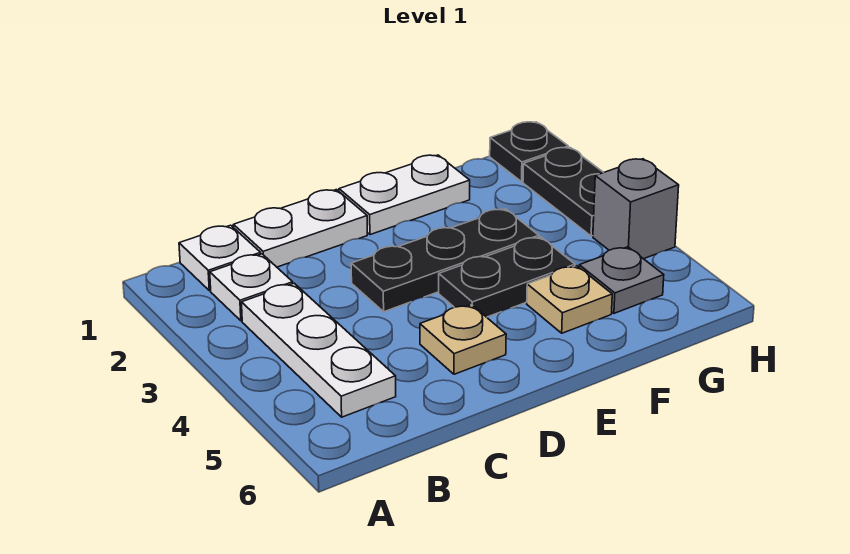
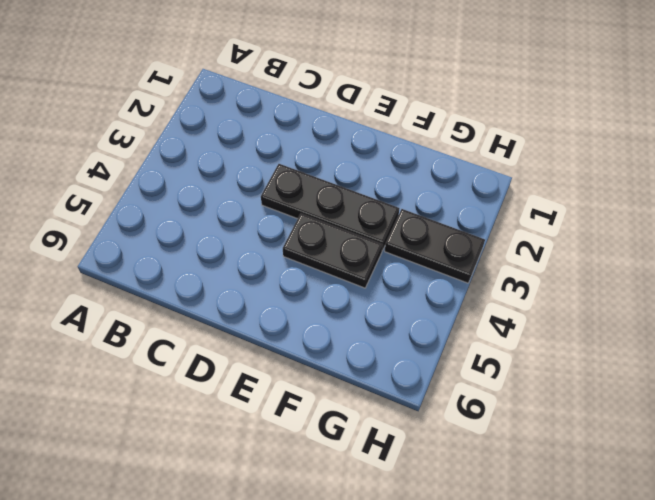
black plate G3:H3 level 1 -> black plate H2:H3 level 1
none -> white plate B1 level 1
none -> white plate B2 level 1
none -> white plate B3:B5 level 1

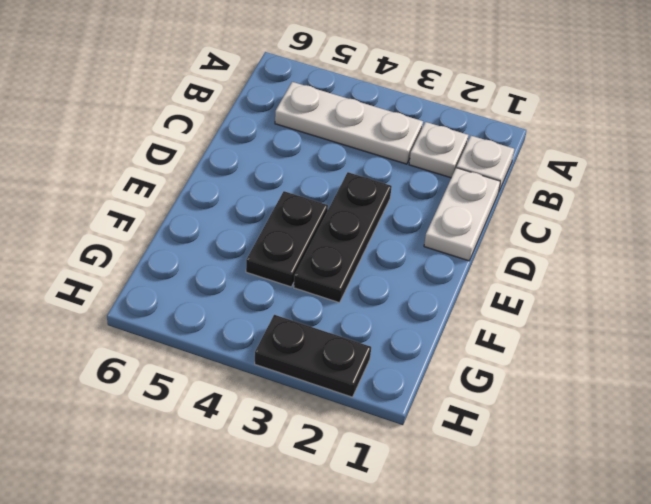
none -> tan plate D5 level 1
none -> white plate E1:F1 level 1
none -> tan plate F5 level 1

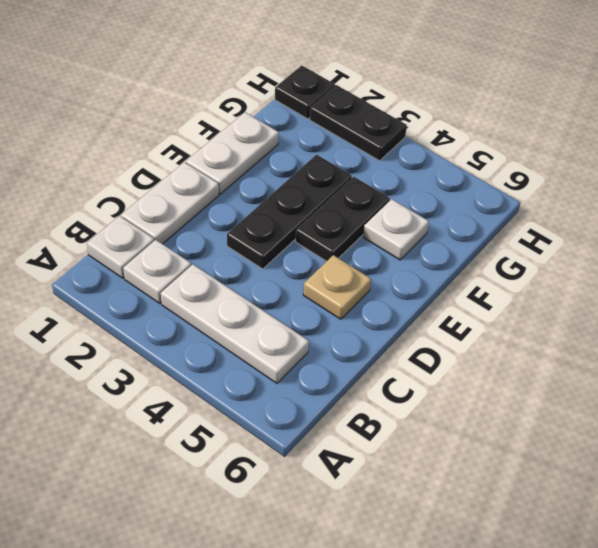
white plate F5 level 1 -> tan plate F5 level 1
none -> grey plate G5 level 1
none -> grey brick H4 level 1

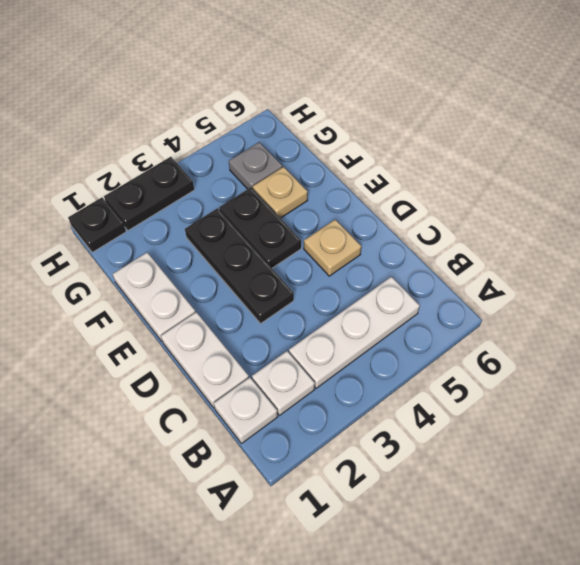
none -> grey brick H4 level 1

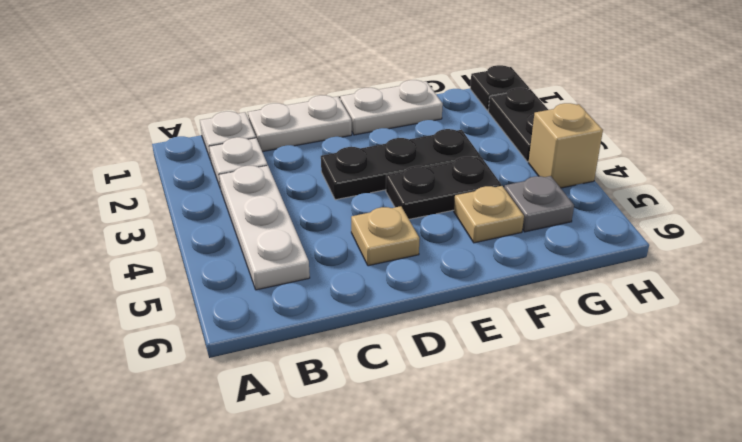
tan brick H4 level 1 -> grey brick H4 level 1

